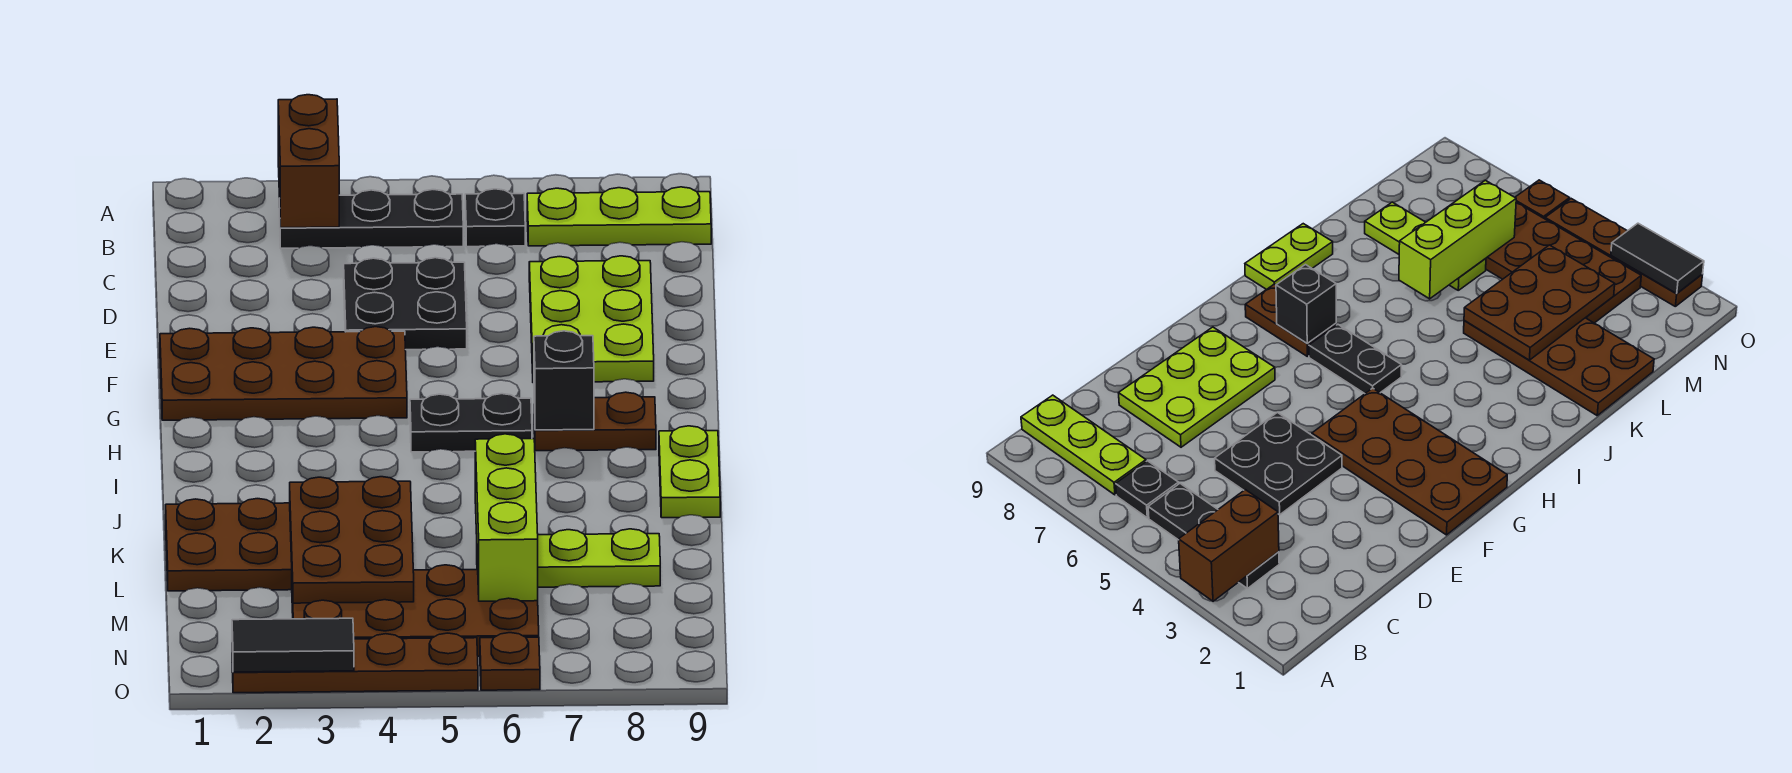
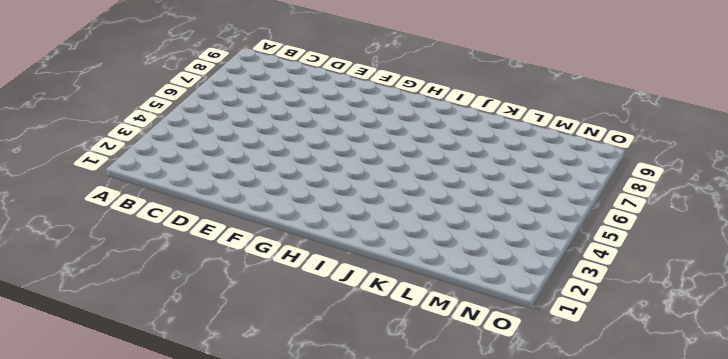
none -> black plate B3:B5 level 1
none -> black plate B6 level 1
none -> lime plate B7:B9 level 1

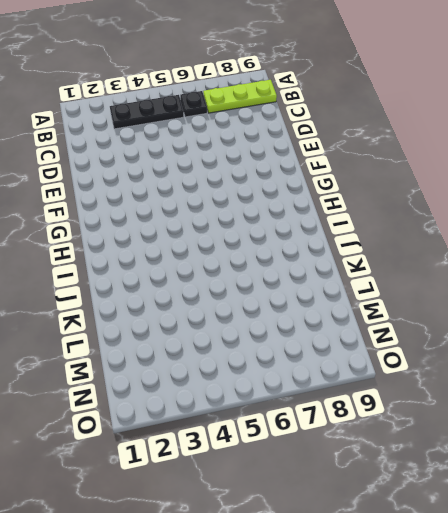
none -> black plate D4:E5 level 1
none -> lime plate D7:F8 level 1
none -> brown plate F1:G4 level 1

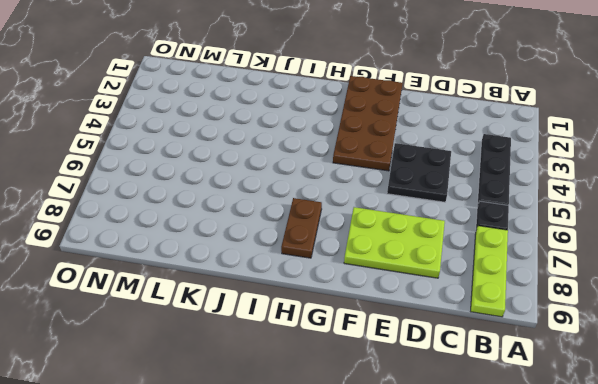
none -> black plate H5:H6 level 1
none -> lime plate I9:J9 level 1
none -> brown plate K1:L4 level 1

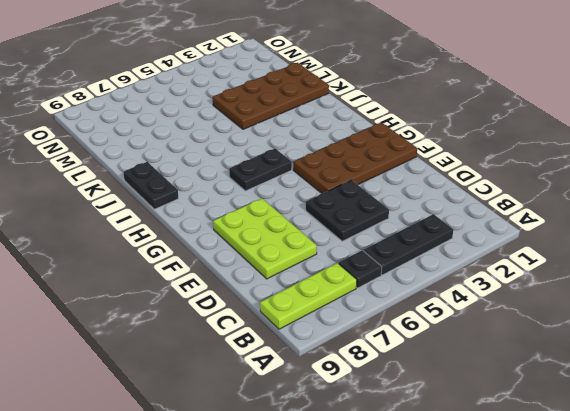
black plate I9:J9 level 1 -> lime plate I9:J9 level 1
none -> brown plate H7:H8 level 1
none -> lime plate L6:L8 level 1
none -> brown plate M3:N6 level 1

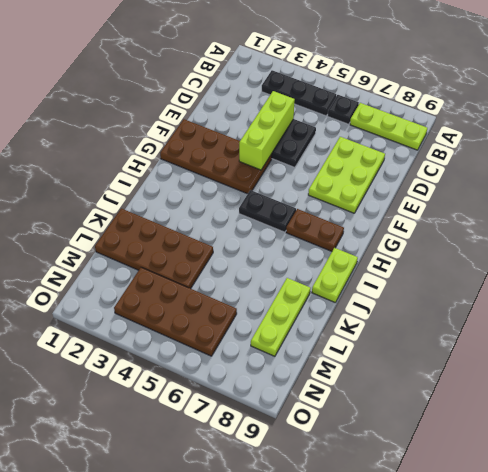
lime brick D4:F4 level 2 -> lime brick K6:M6 level 2
lime plate K8:M8 level 1 -> lime plate L6:L8 level 1
none -> brown plate O2:O5 level 1
none -> brown plate O6 level 1
none -> brown brick A3:B3 level 2

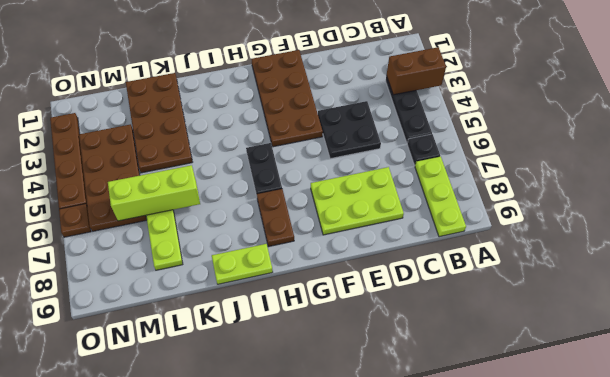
none -> black brick H7 level 2
none -> brown plate K3:M4 level 2
none -> black tile O2:O3 level 2

